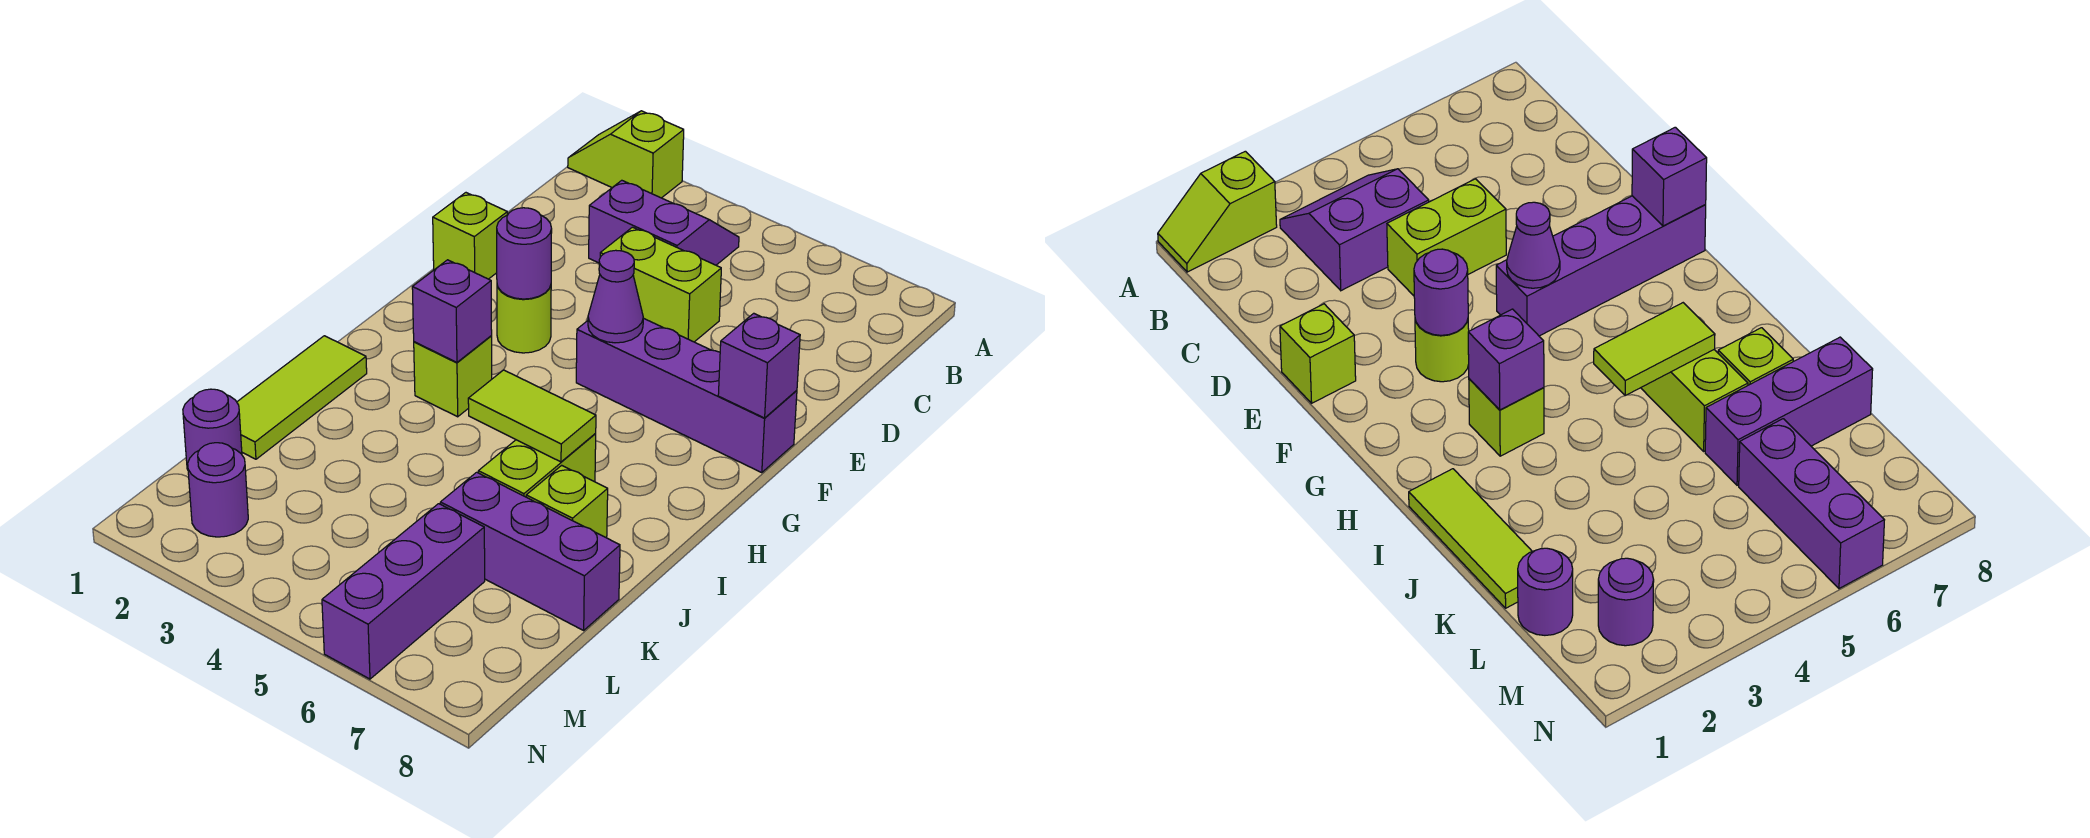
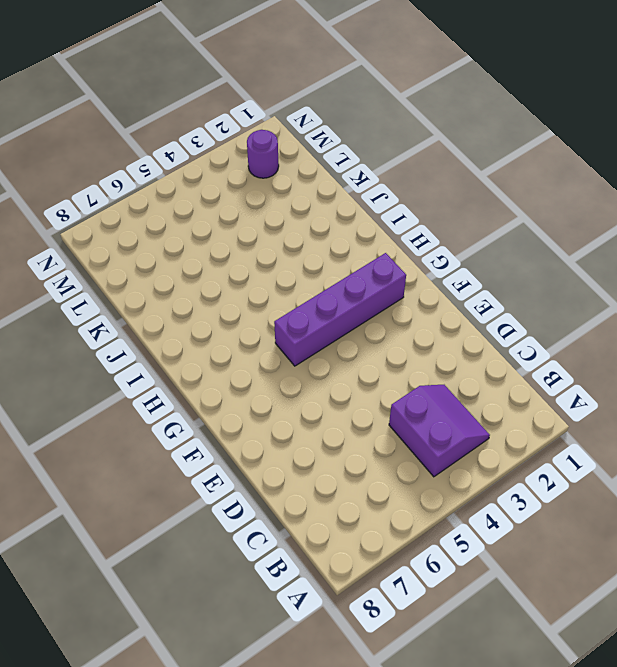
purple slope B3:C4 level 1 top 4 -> purple slope B3:C4 level 1 top C
purple brick G2:G5 level 1 -> purple brick F5:F8 level 1
none -> lime slope A1:A2 level 1 top 2
none -> lime brick D4:D5 level 1
none -> lime brick E1 level 1

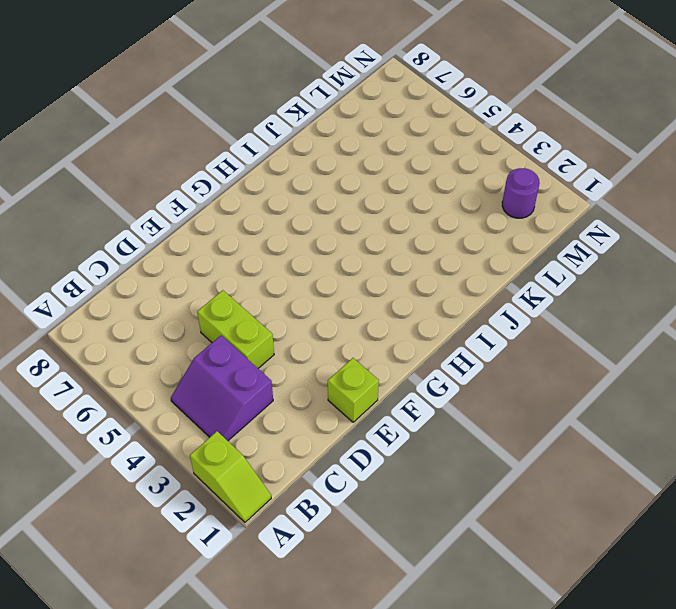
none -> lime round brick F3 level 1
none -> purple brick F5:F8 level 1
none -> lime brick H3 level 1

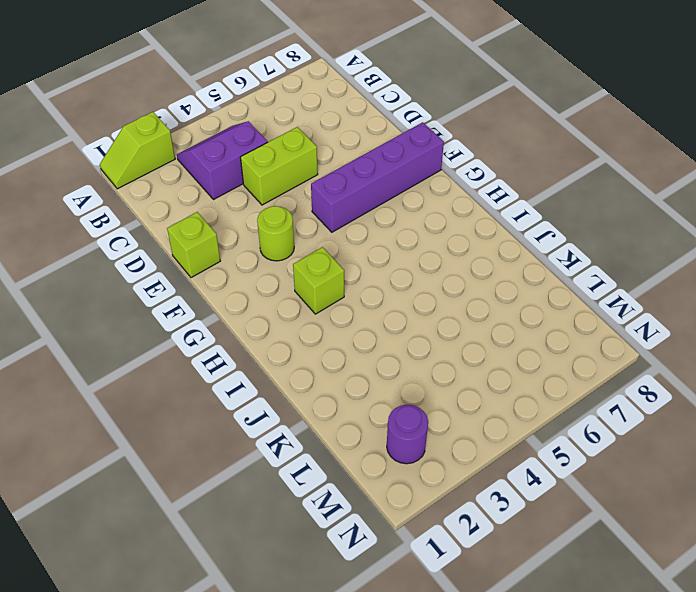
none -> lime tile I1:K1 level 1
none -> lime brick I6:J6 level 1
none -> lime brick J7 level 1

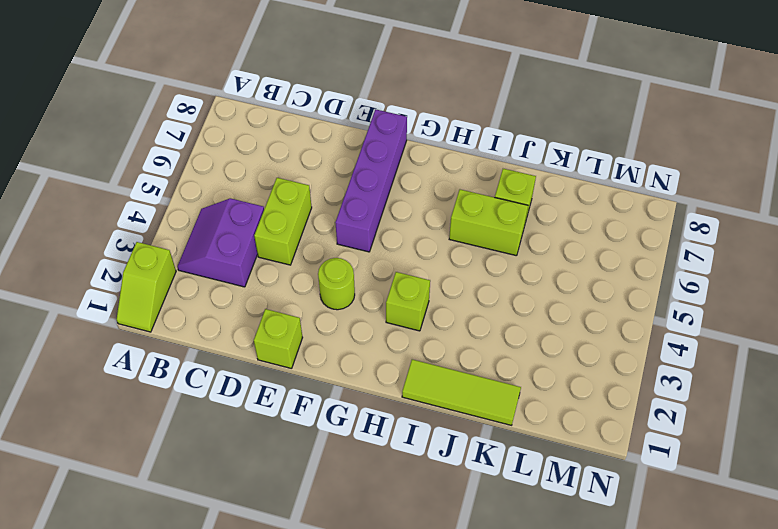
none -> purple brick K6:K8 level 1
none -> purple round brick L1 level 1
none -> purple brick L6:N6 level 1

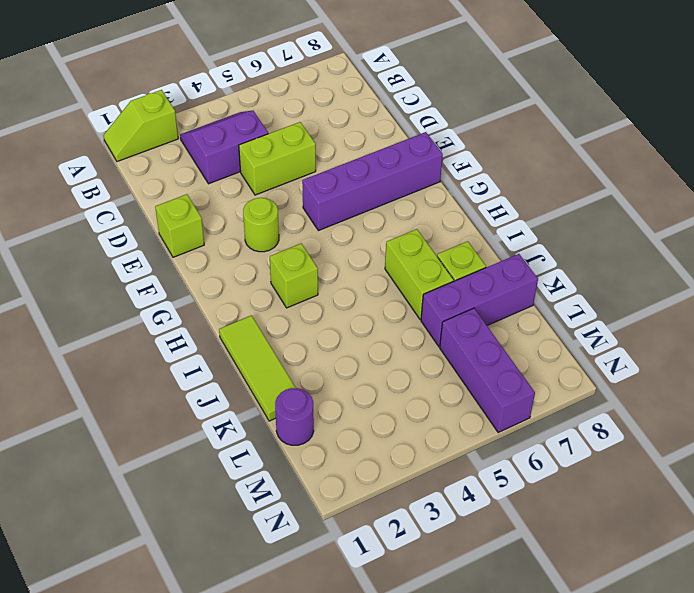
none -> purple round brick M2 level 1
none -> purple round brick F3 level 2
none -> purple cone F5 level 2

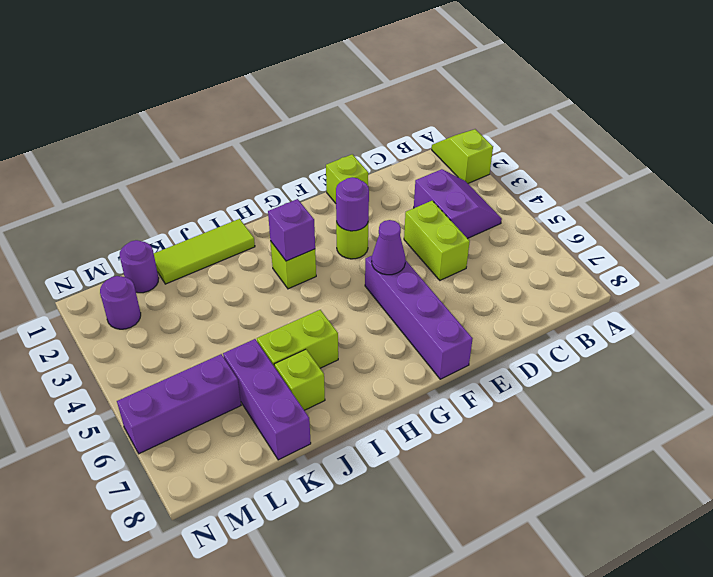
none -> purple brick F8 level 2
none -> lime tile I5:I6 level 2

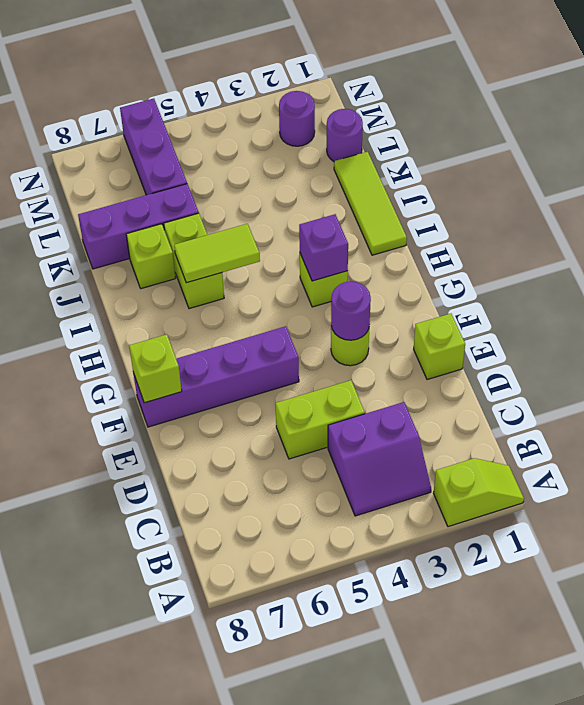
lime brick F8 level 2 -> purple brick F8 level 2
none -> purple cone F5 level 2

